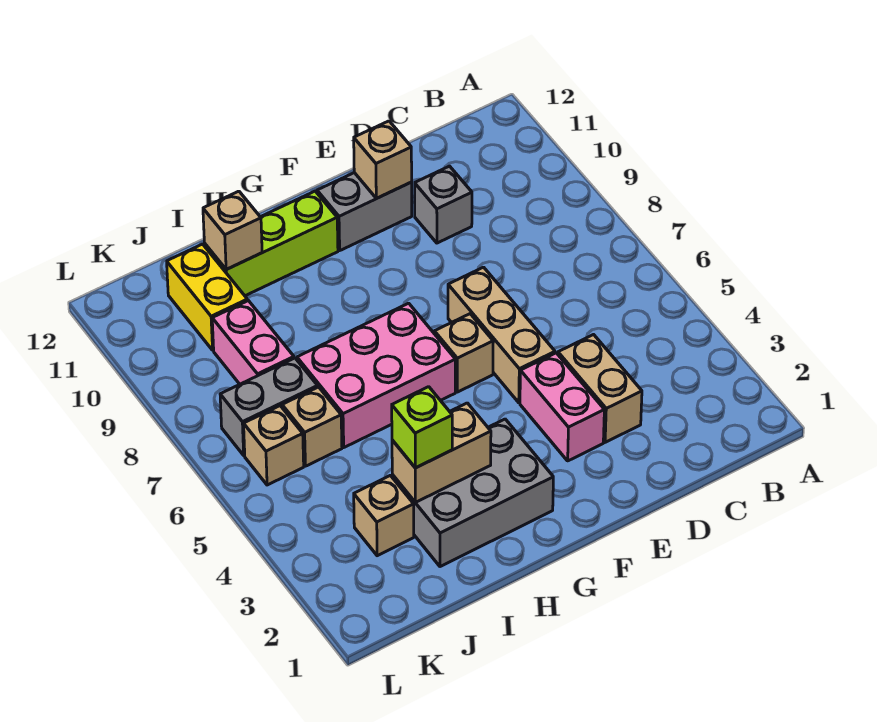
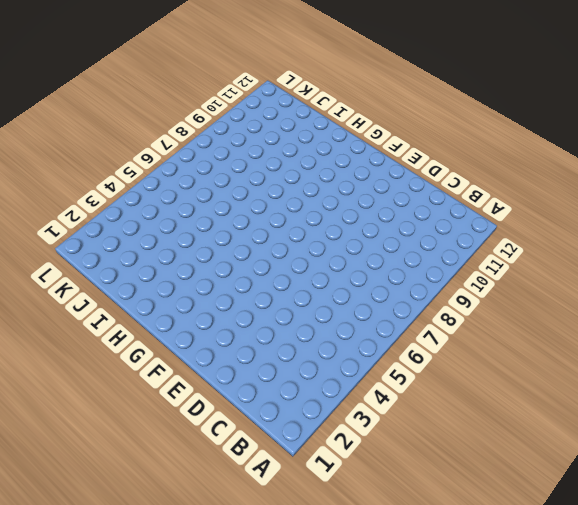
none -> tan brick D3:D4 level 1
none -> grey brick D10 level 1
none -> pink brick E3:E4 level 1

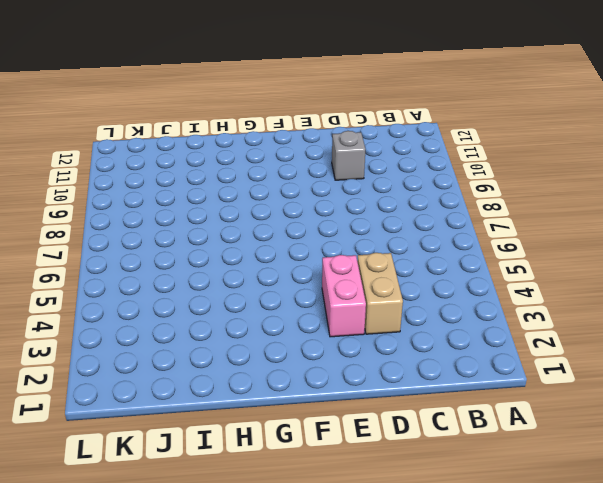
none -> tan brick E5:E7 level 1
none -> grey brick E11:F11 level 1
none -> tan brick F6 level 1

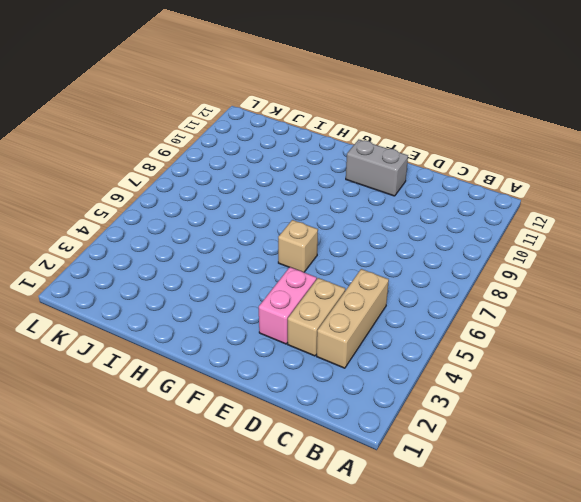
tan brick C3:C5 level 1 -> tan brick E5:E7 level 1
none -> grey brick D10 level 1
none -> grey brick G2:I3 level 1
none -> pink brick G6:I7 level 1

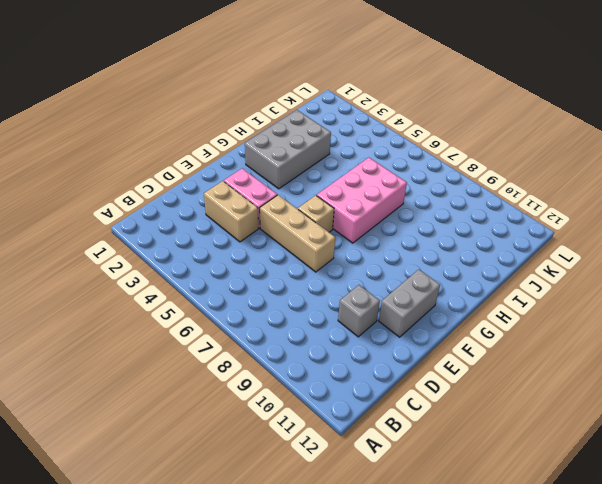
none -> lime brick G11:I11 level 1
none -> tan brick J3 level 1
none -> tan brick J6 level 1

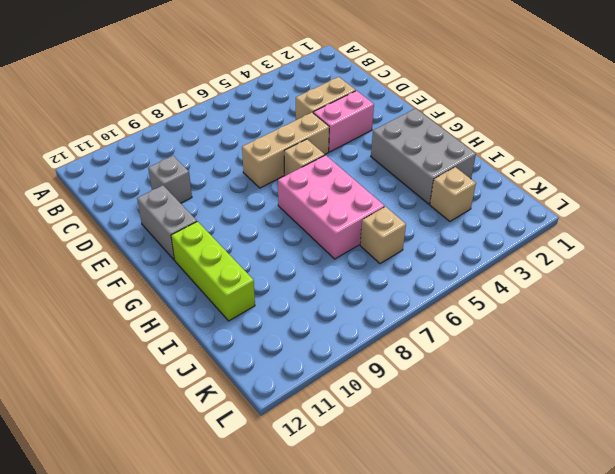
none -> grey brick J7:K7 level 1
none -> pink brick J8:J9 level 1
none -> yellow brick J10:J11 level 1

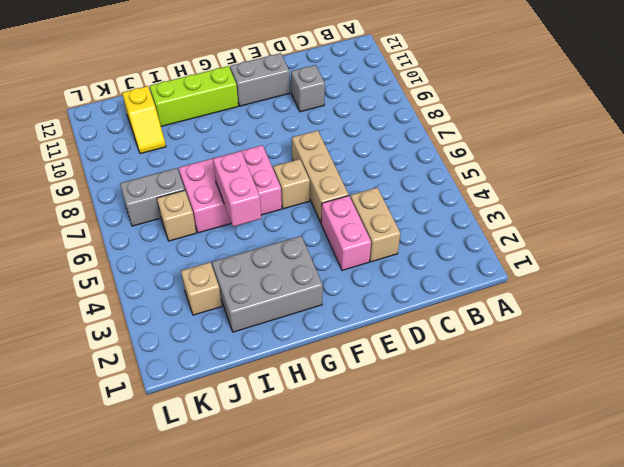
pink brick H5:H6 level 2 -> pink brick J8:J9 level 1
yellow slope J10:J11 level 1 top 11 -> yellow brick J10:J11 level 1
none -> tan brick K6 level 1
none -> tan brick E11 level 2
none -> tan brick H3:I3 level 2

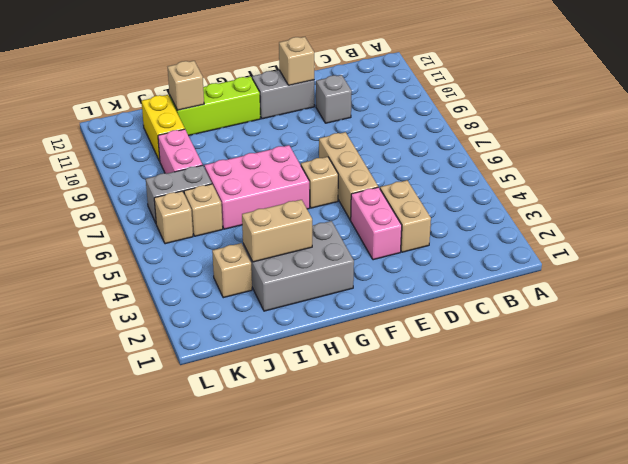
none -> lime brick I3 level 3

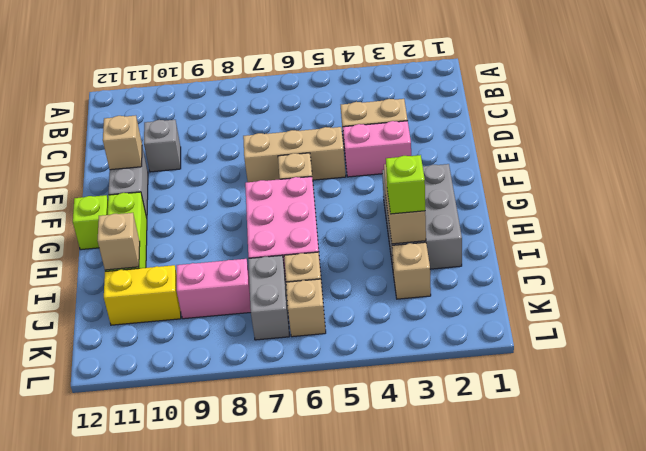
lime brick G12 level 1 -> none

